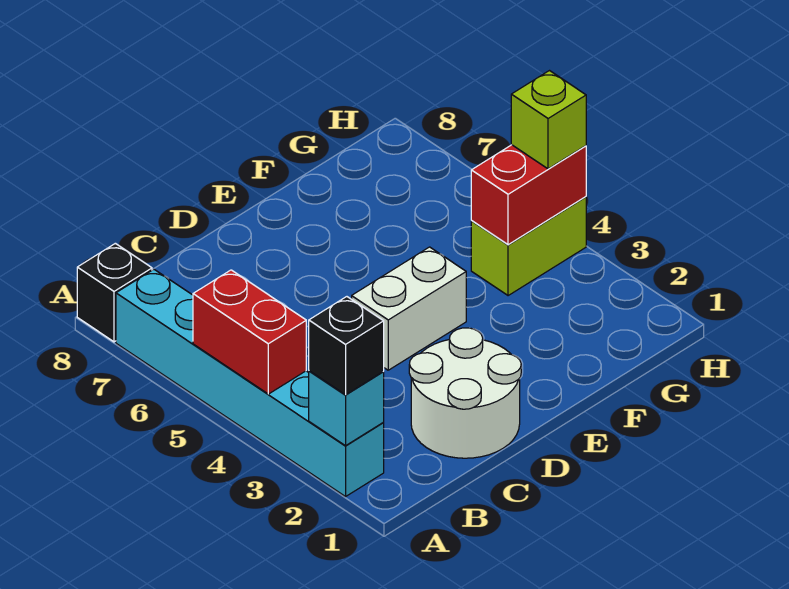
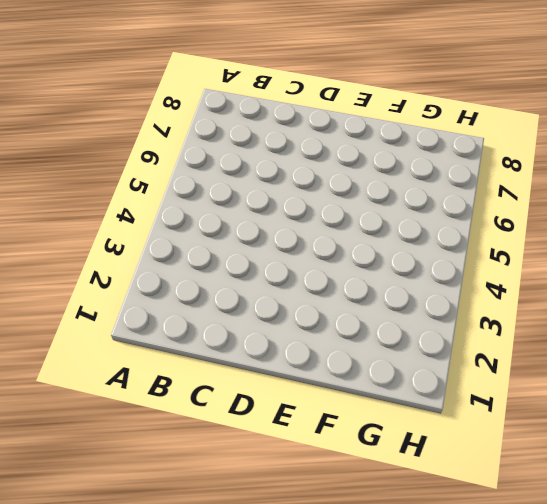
none -> cyan brick A2:A7 level 1
none -> black brick A8 level 1

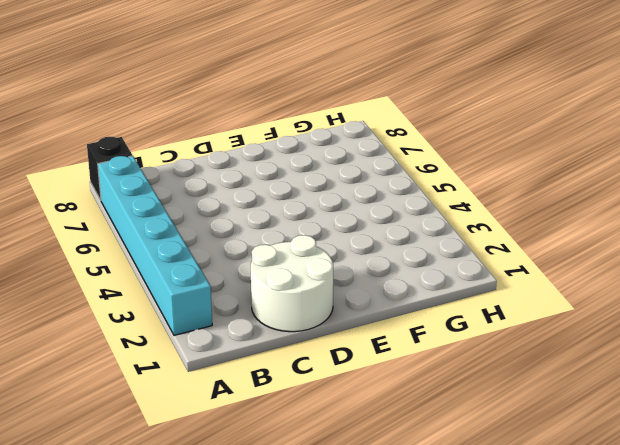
none -> white brick D4:E4 level 1
none -> lime brick G4:H4 level 1

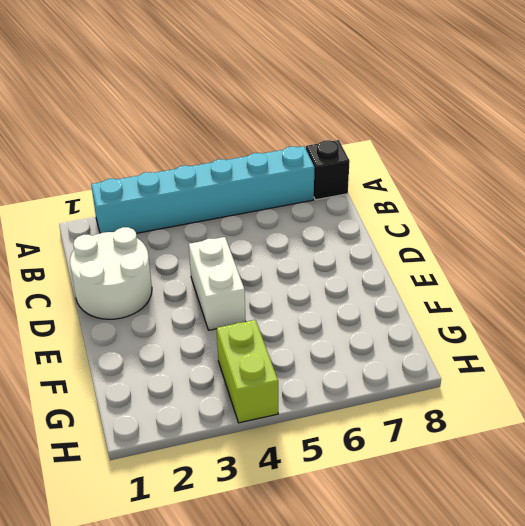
none -> cyan brick A2 level 2
none -> red brick A4:A5 level 2

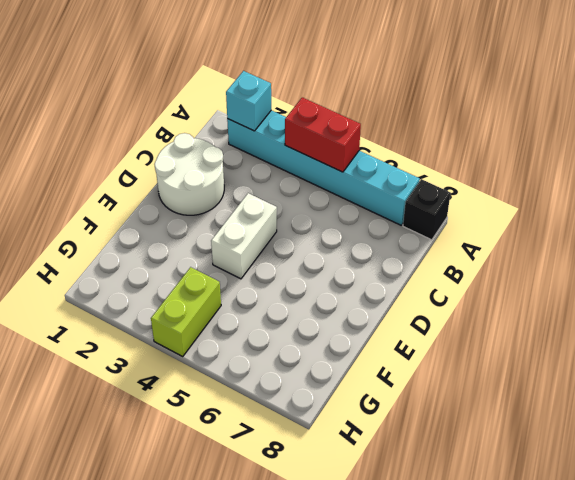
none -> red brick G4:H4 level 2
none -> black brick A2 level 3

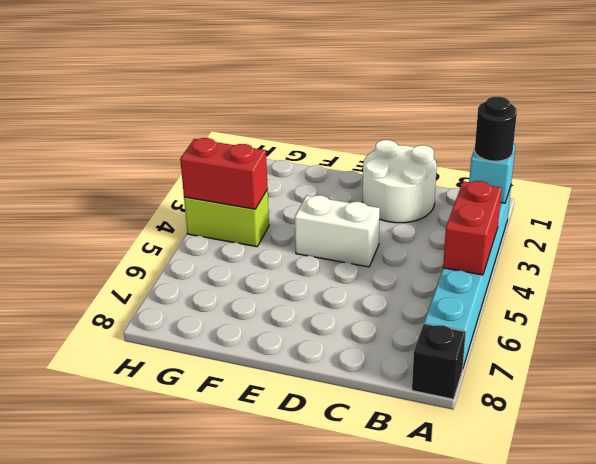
black round brick A2 level 3 -> black brick A2 level 3
none -> lime brick H4 level 3

